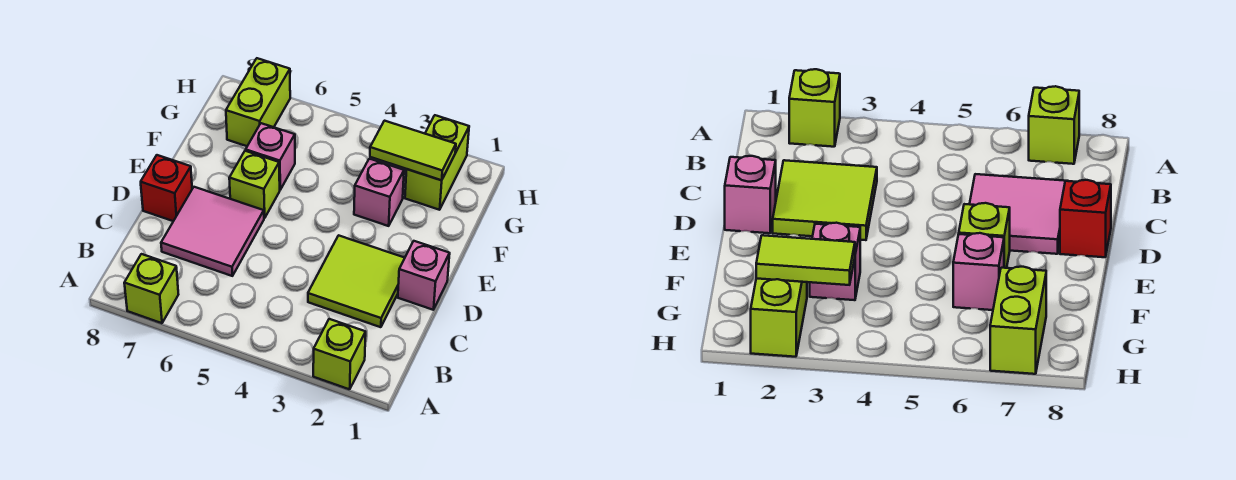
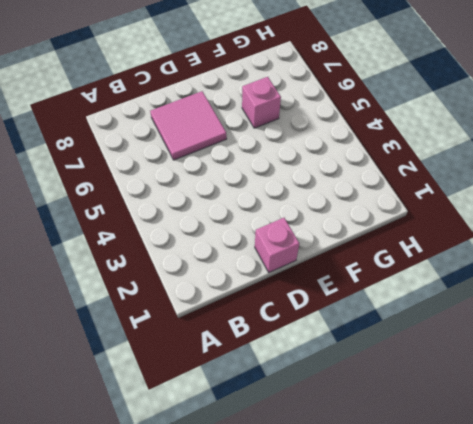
none -> lime brick A2 level 1
none -> lime brick A7 level 1
none -> lime tile C2:D3 level 1

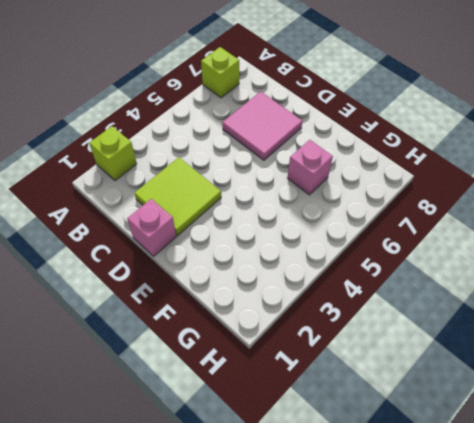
none -> red brick D8 level 1
none -> lime brick E6 level 1
none -> pink brick F3 level 1

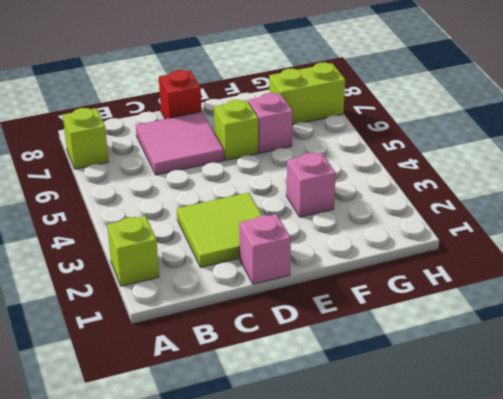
none -> lime brick G2:H2 level 1
none -> lime tile G2:G3 level 2

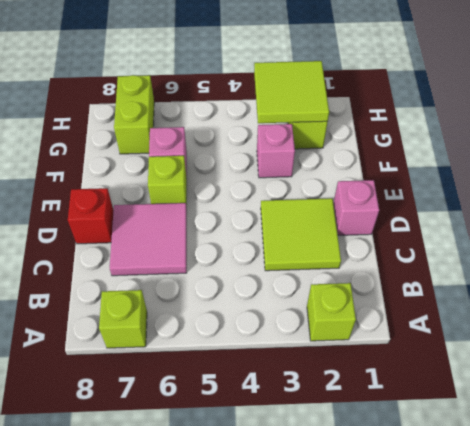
lime tile G2:H3 level 2 -> lime tile G2:G3 level 2

